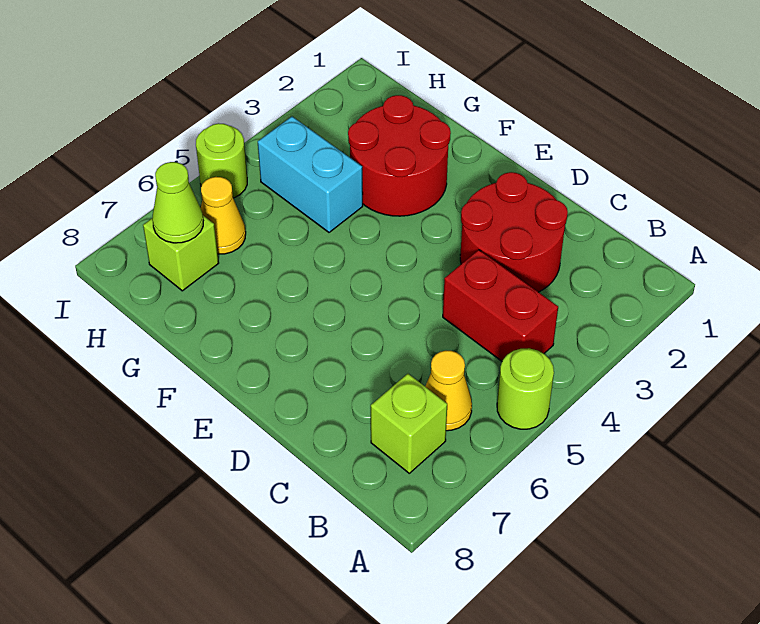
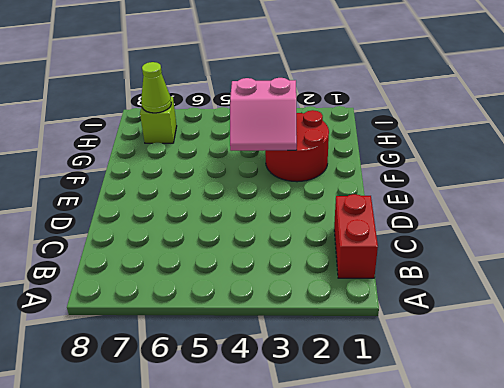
red brick B1:C1 level 1 -> red brick B4:C4 level 1
pink slope F3:G4 level 2 top G -> none
none -> lime round brick A5 level 1
none -> yellow cone B6 level 1

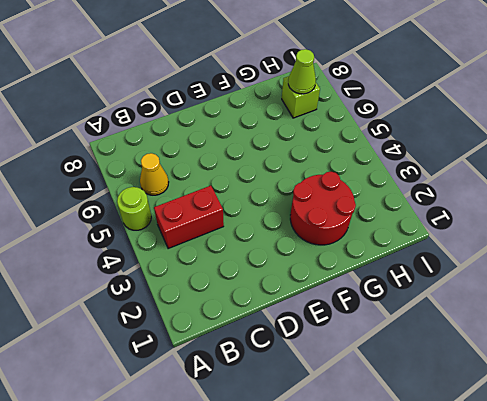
none -> lime brick B7 level 1
none -> red round brick C2:D3 level 1

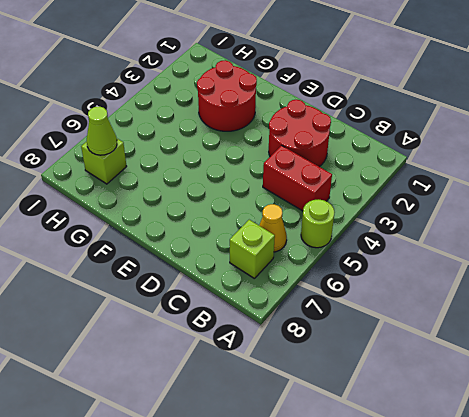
none -> cyan brick G4:H4 level 1
none -> yellow cone H6 level 1

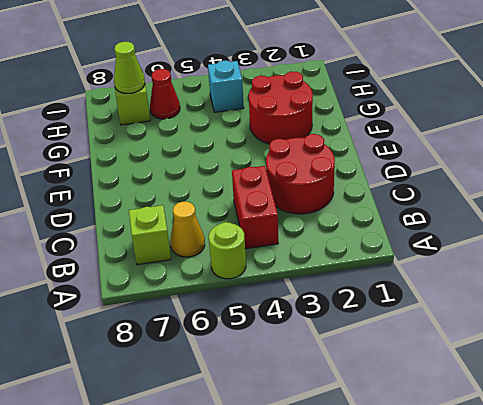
cyan brick H4 level 1 -> cyan brick G4:H4 level 1
red cone H6 level 1 -> yellow cone H6 level 1
none -> lime round brick I5 level 1

